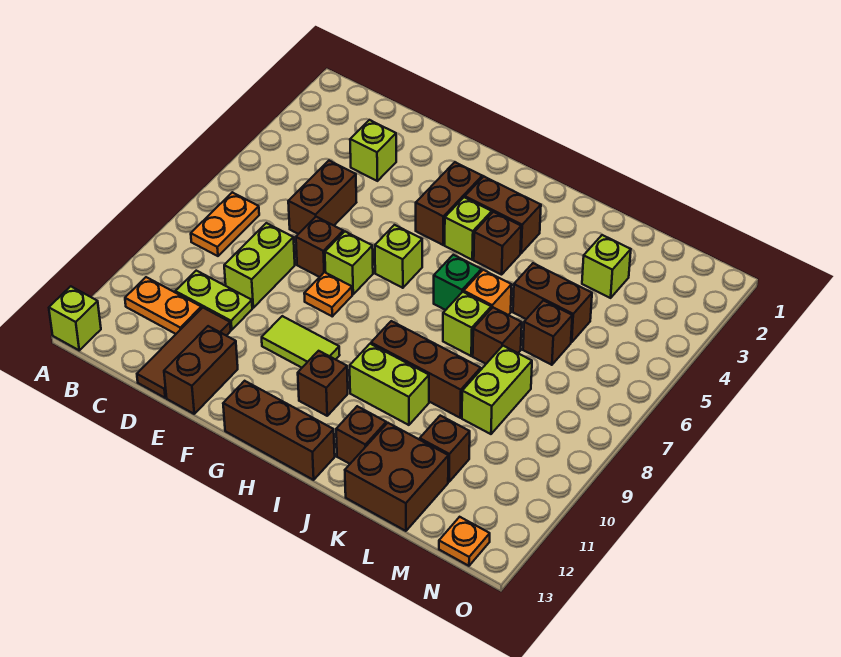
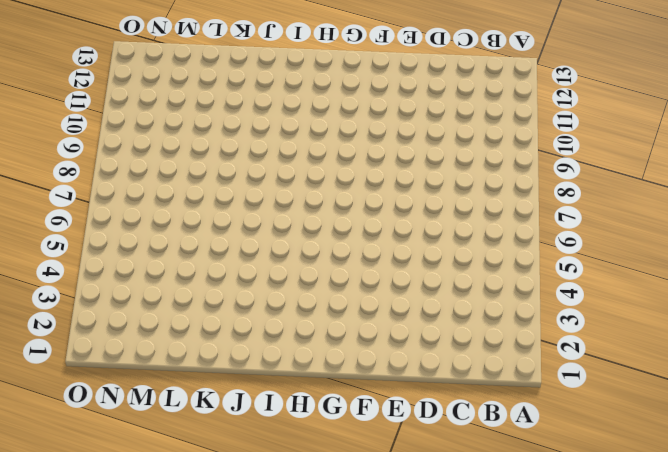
none -> lime brick A13 level 1
none -> orange plate B7:B8 level 1
none -> orange plate B11:C11 level 1
none -> lime plate C10:D10 level 1

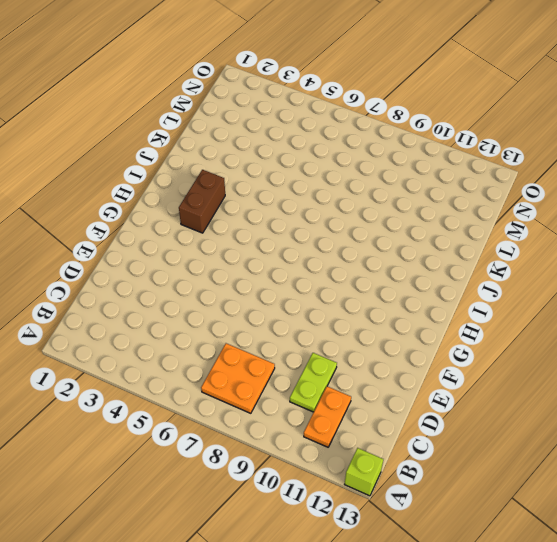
orange plate B7:C8 level 1 -> orange plate B7:B8 level 1
none -> lime brick D3 level 1
none -> brown brick D5:D6 level 1
none -> lime brick D8:D9 level 1
none -> brown tile D11:D13 level 1

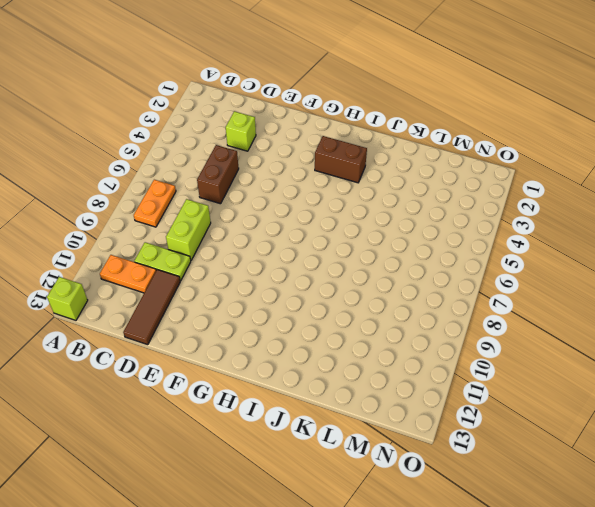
none -> brown brick E7 level 1
none -> brown brick E12:E13 level 1
none -> lime brick F7 level 1
none -> orange plate F8 level 1

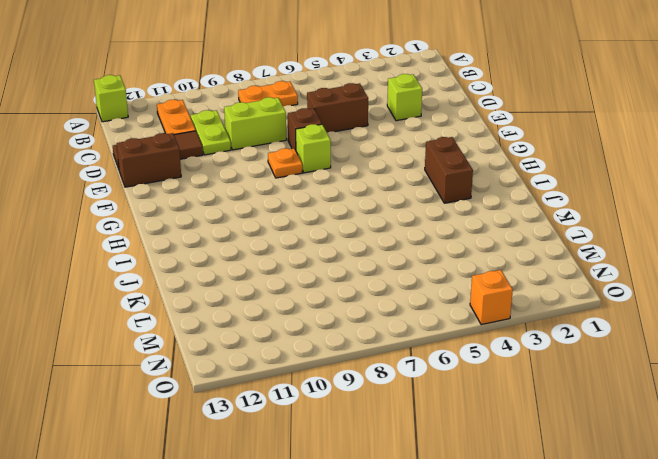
orange brick O4 level 1 -> orange brick J6 level 1
none -> lime tile F10:G10 level 1
none -> brown brick G3:G4 level 1
none -> lime brick G6 level 1
none -> brown brick G13:I13 level 1

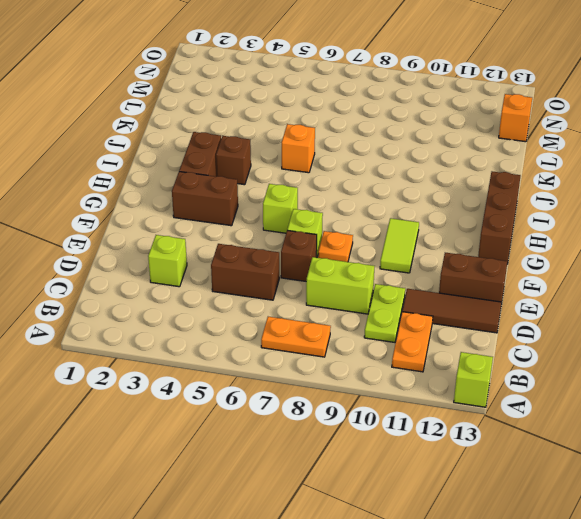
orange brick M13 level 1 -> none
none -> lime brick H4 level 1
none -> brown brick H11 level 1
none -> green brick I6 level 1
none -> brown brick I9:K9 level 1

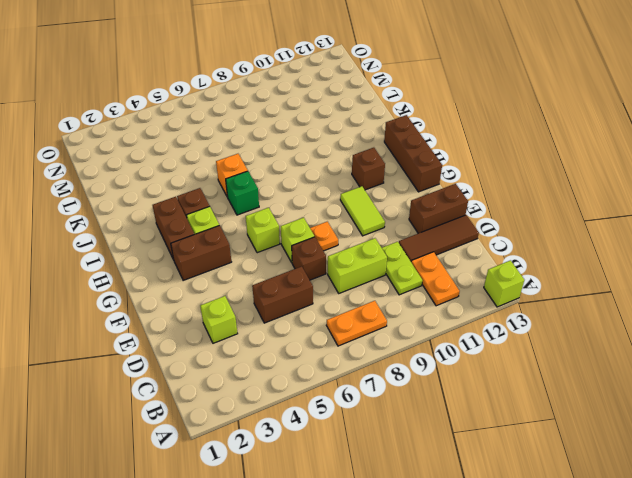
none -> brown brick I9:K9 level 1
none -> lime brick I10:J10 level 1
none -> lime brick J7 level 1
none -> brown brick J12 level 1

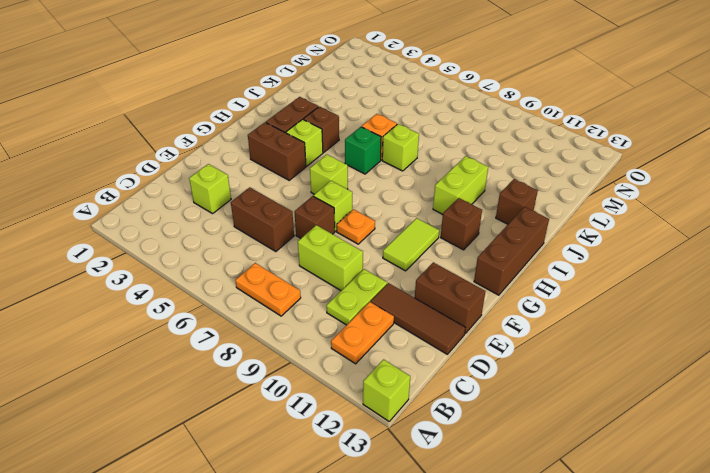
none -> brown brick I9:K9 level 1
none -> brown brick K5:L5 level 1
none -> brown brick K7 level 1
none -> brown brick K12:L13 level 1

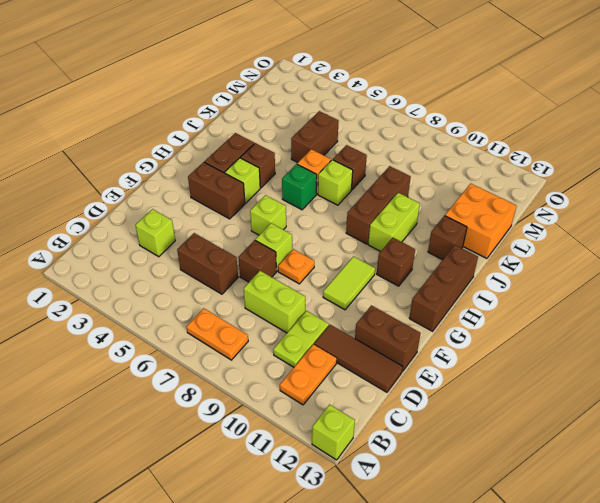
orange brick K12:L13 level 1 -> brown brick K12:L13 level 1
none -> lime brick L3 level 1
none -> brown brick L6 level 1
none -> lime brick L8:L9 level 1
none -> brown brick L11 level 1

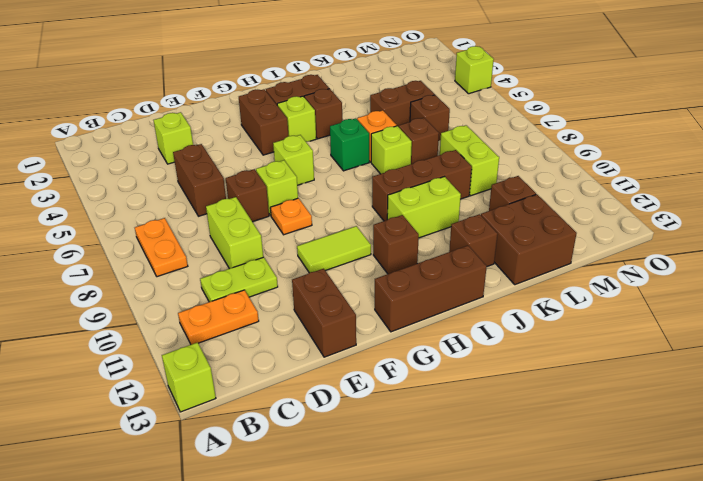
lime brick O4 level 1 -> lime brick L3 level 1
none -> brown tile D11:D13 level 1
none -> orange plate N13 level 1

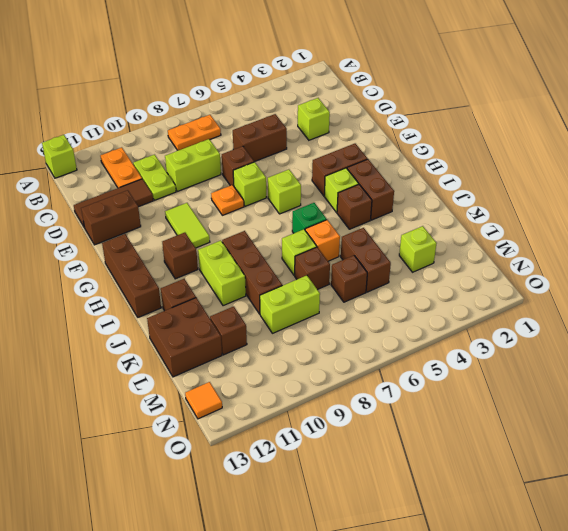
orange tile N13 level 1 -> orange plate N13 level 1

